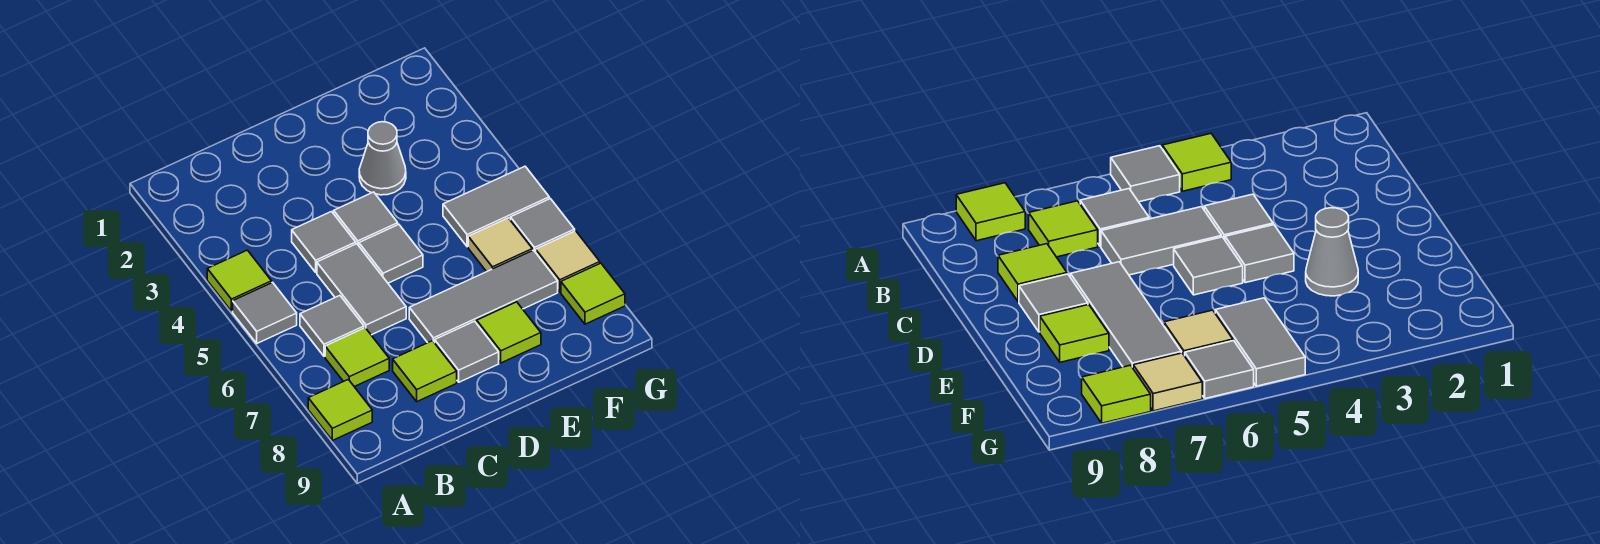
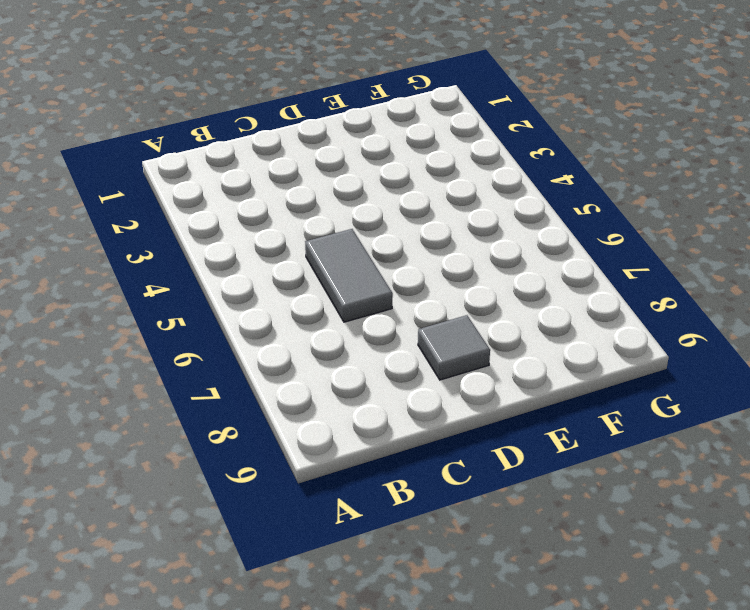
none -> lime tile A4 level 1
none -> grey tile A5 level 1
none -> lime tile A8 level 1

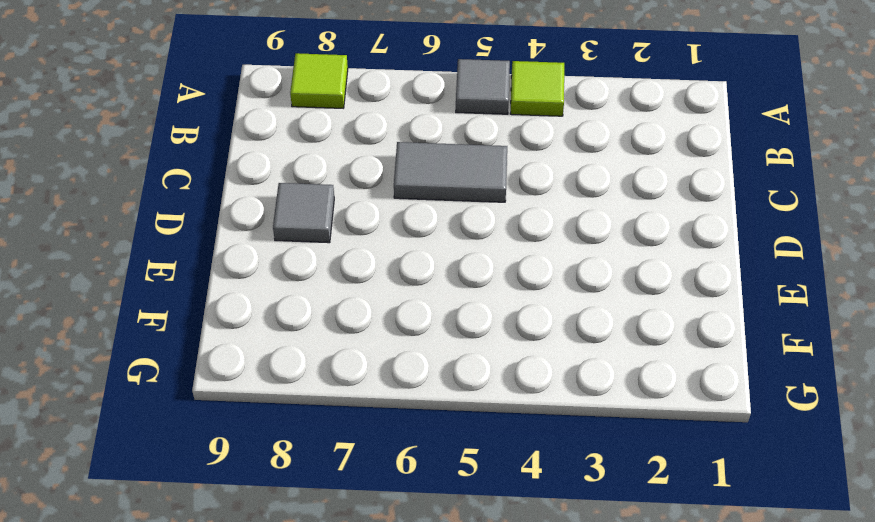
none -> grey tile B6 level 1
none -> lime tile B7 level 1
none -> grey tile C4 level 1

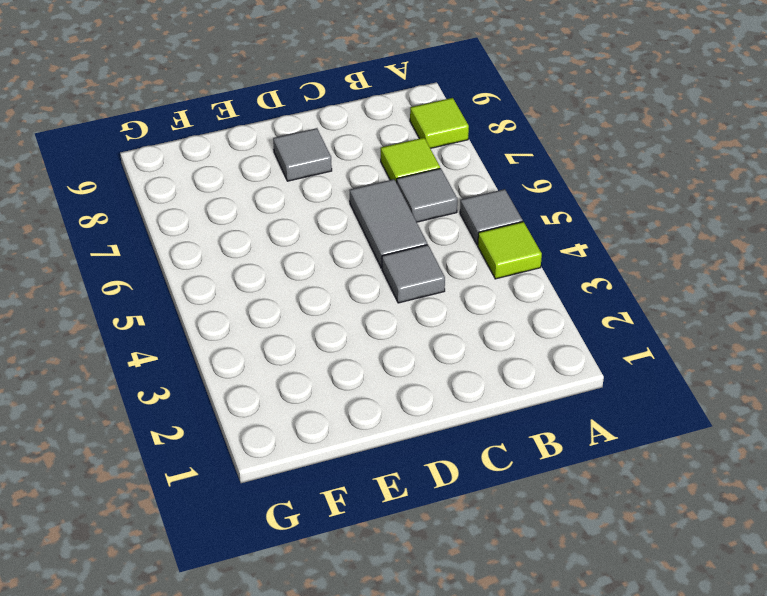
none -> lime tile C8 level 1
none -> grey tile D4 level 1
none -> grey tile D5 level 1

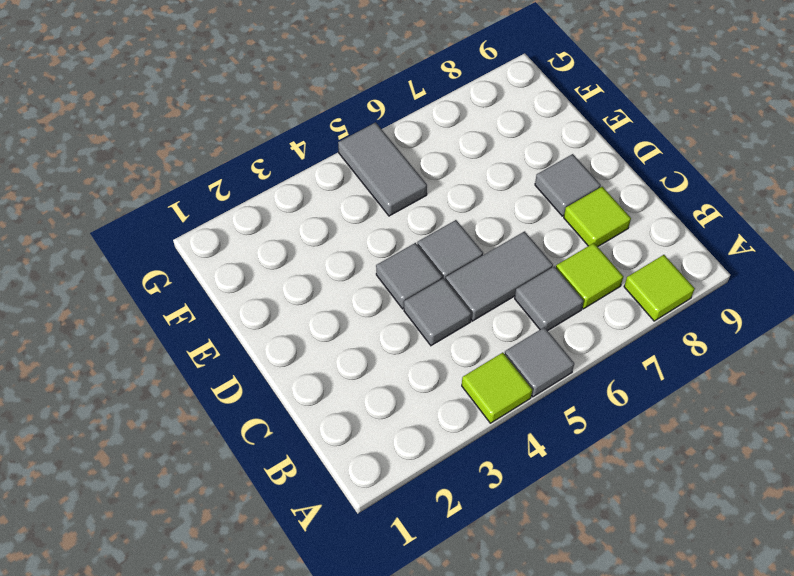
none -> grey tile D7:F7 level 1
none -> grey cone E3 level 1
none -> lime tile E8 level 1

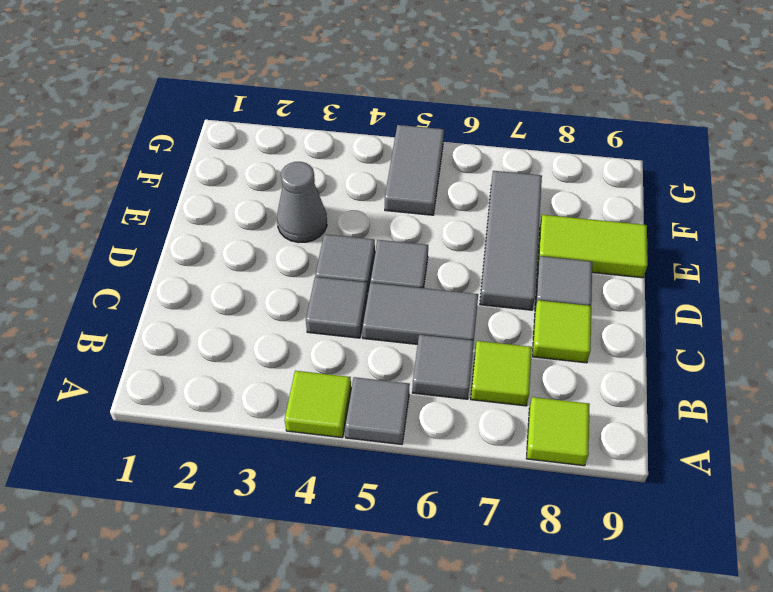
lime tile E8:E9 level 1 -> lime tile E8 level 1
none -> tan tile F6 level 1
none -> grey tile G6 level 1
none -> tan tile G7 level 1

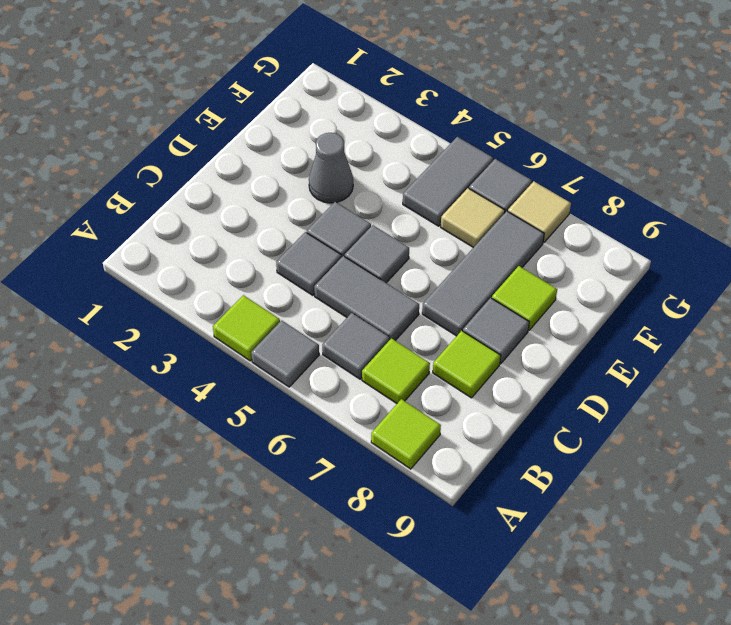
none -> lime tile G8 level 1

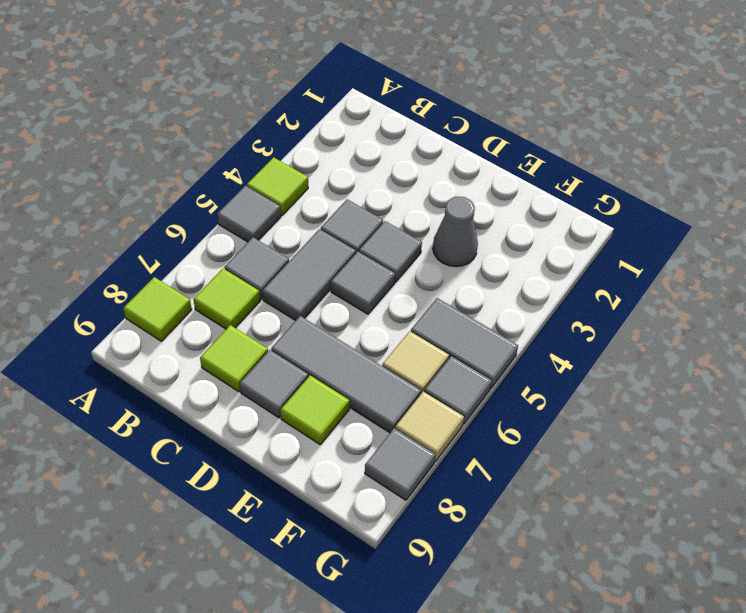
grey tile G8 level 1 -> lime tile G8 level 1

